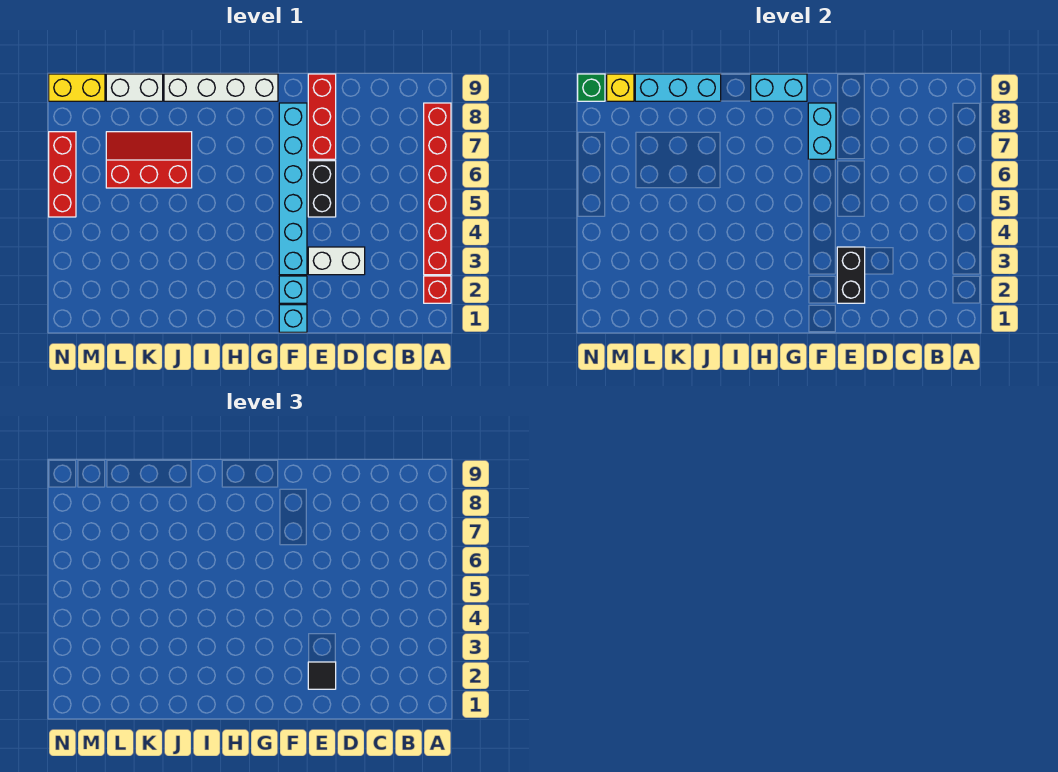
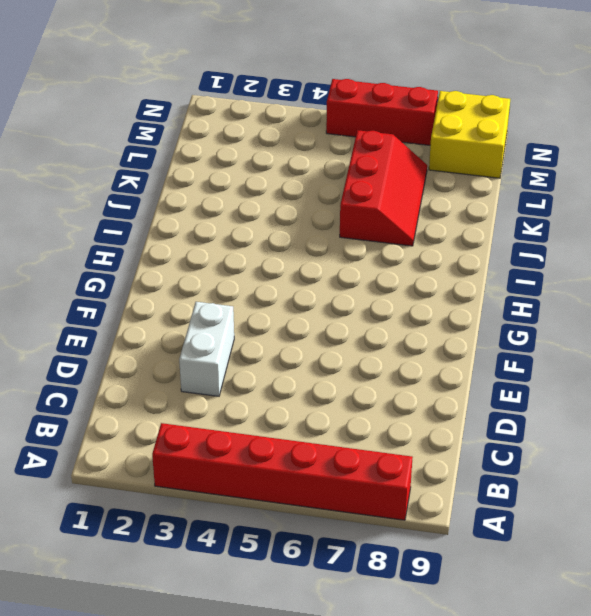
yellow brick M8:N9 level 1 -> yellow brick M9:N9 level 1
none -> red brick A2 level 1
none -> black brick E5:E6 level 1
none -> red brick E7:E9 level 1

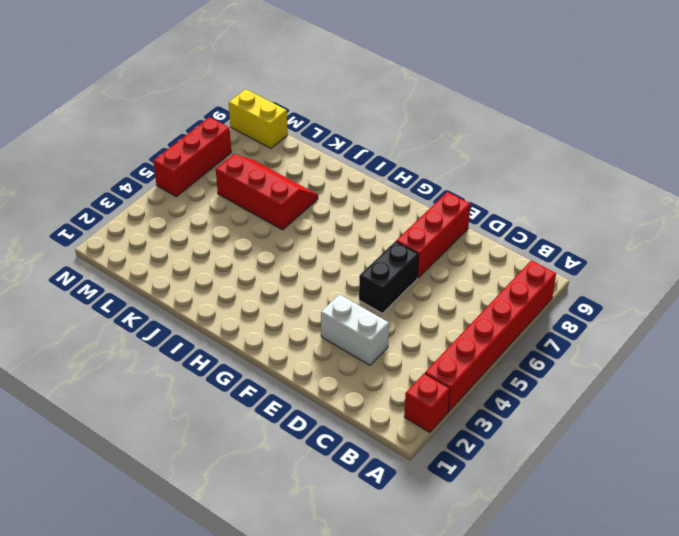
none -> cyan brick F1 level 1
none -> cyan brick F2 level 1
none -> cyan brick F3:F8 level 1

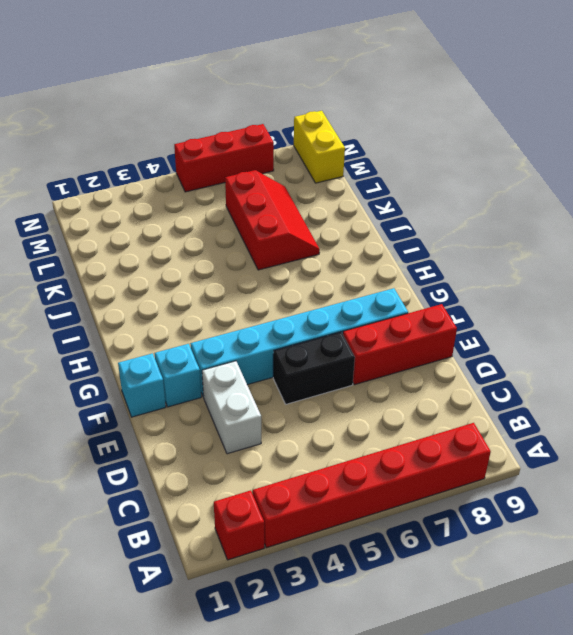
none -> white brick G9:J9 level 1
none -> white brick K9:L9 level 1
none -> black brick E2:E3 level 2

